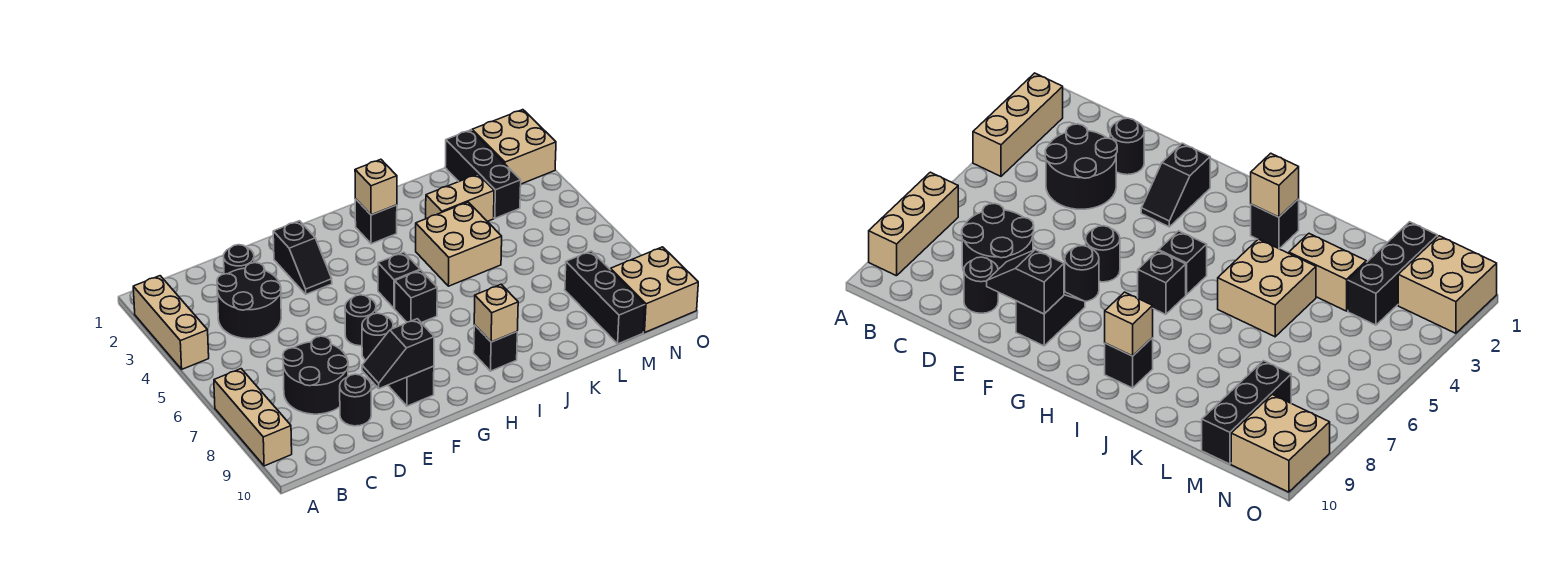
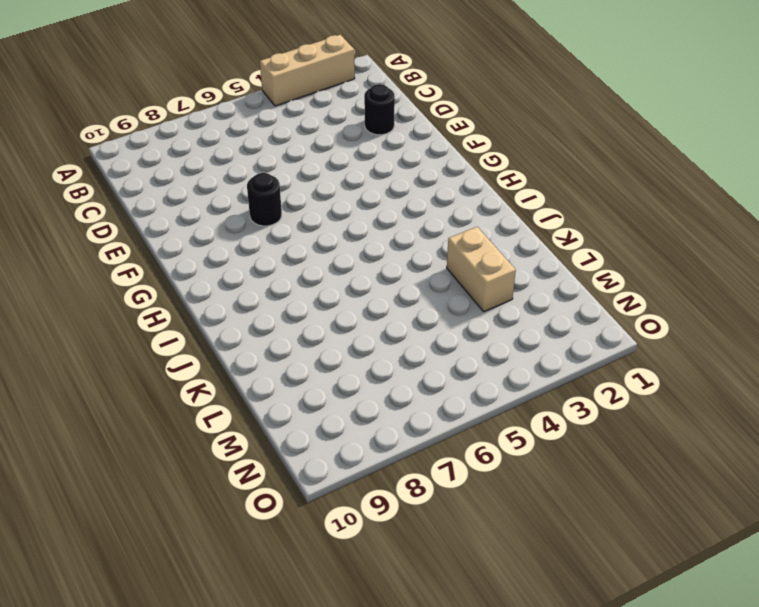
none -> tan brick A7:A9 level 1
none -> black round brick C3:D4 level 1
none -> black round brick C7:D8 level 1

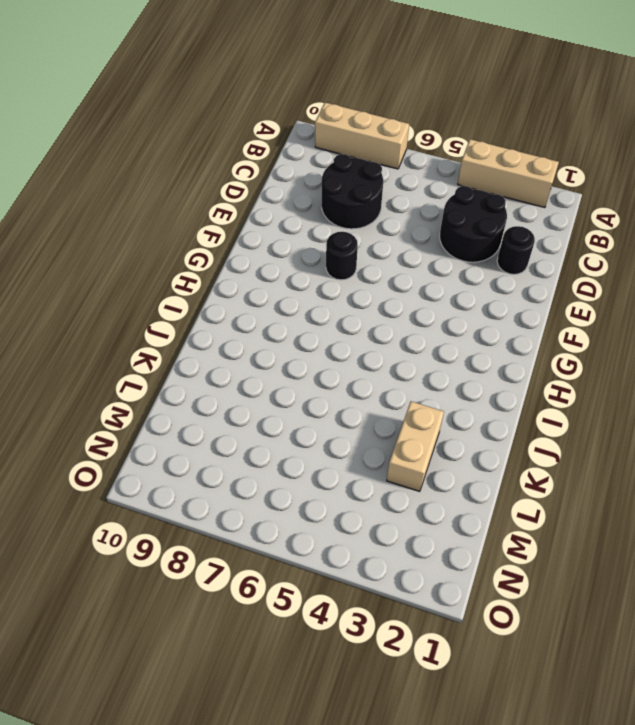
none -> black round brick D9 level 1
none -> black slope F2:F3 level 1 top 2
none -> black round brick F6 level 1

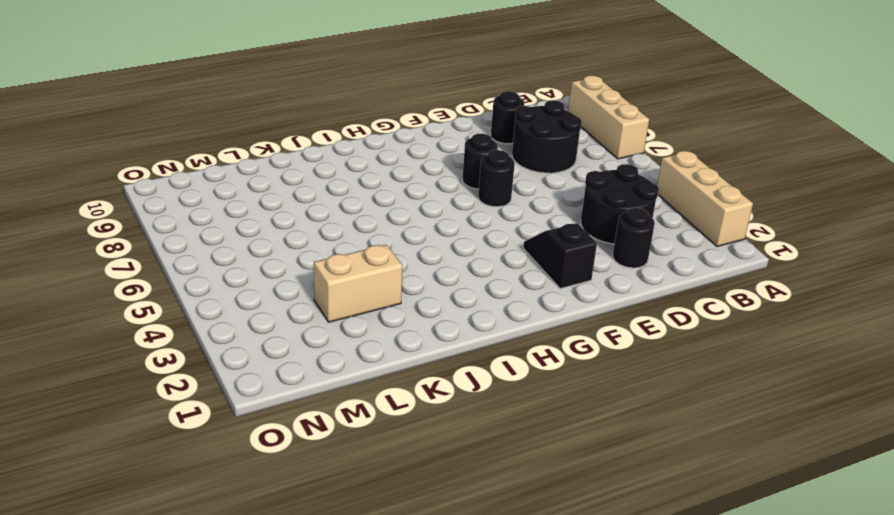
none -> black slope F8:F9 level 1 top 9
none -> black brick H5 level 1
none -> black brick H6 level 1

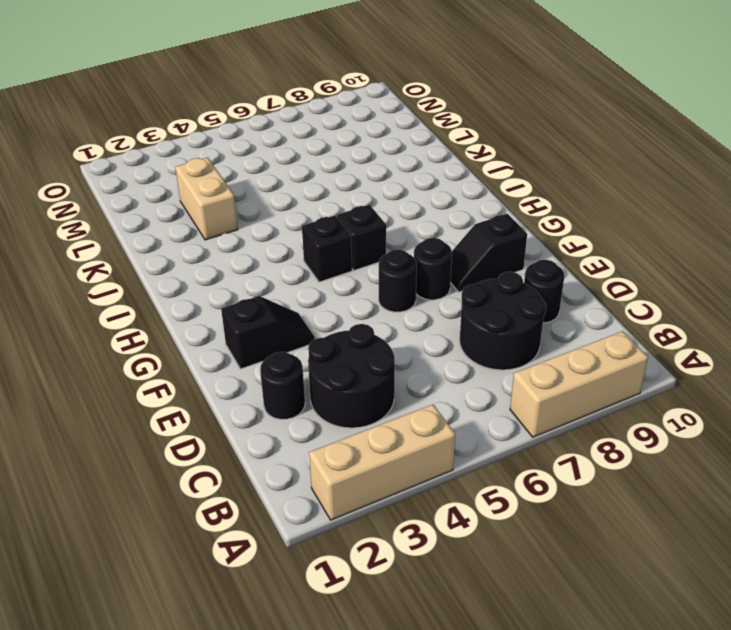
none -> black brick I2 level 1
none -> black brick I9 level 1
none -> tan brick J4:K5 level 1

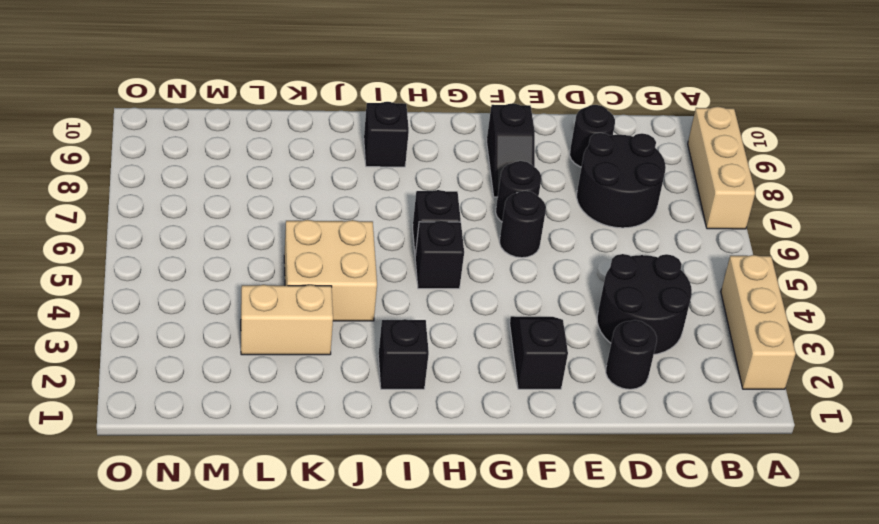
none -> black brick M1:M3 level 1
none -> black brick M8:M10 level 1
none -> tan brick N1:O2 level 1

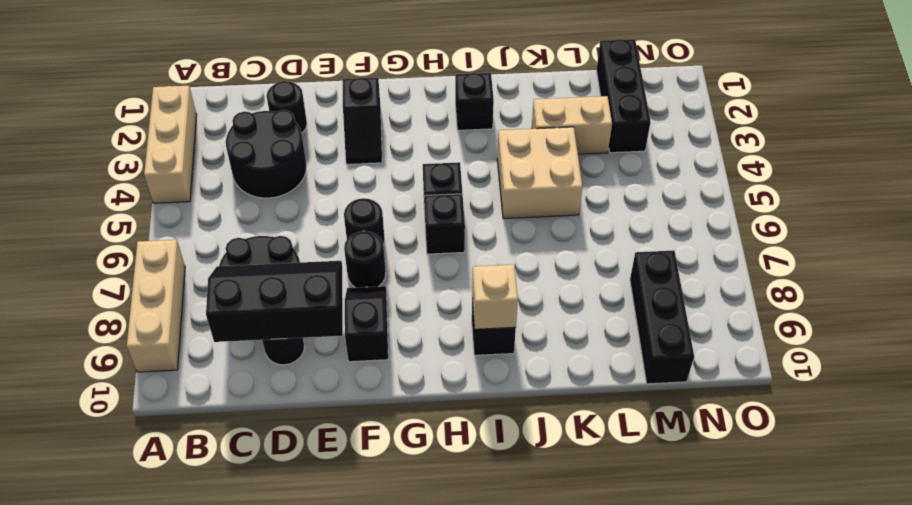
black slope C8:E9 level 2 top 9 -> black slope E9:F9 level 2 top F
none -> tan brick N1:O2 level 1
none -> tan brick N9:O10 level 1
none -> tan brick I2 level 2

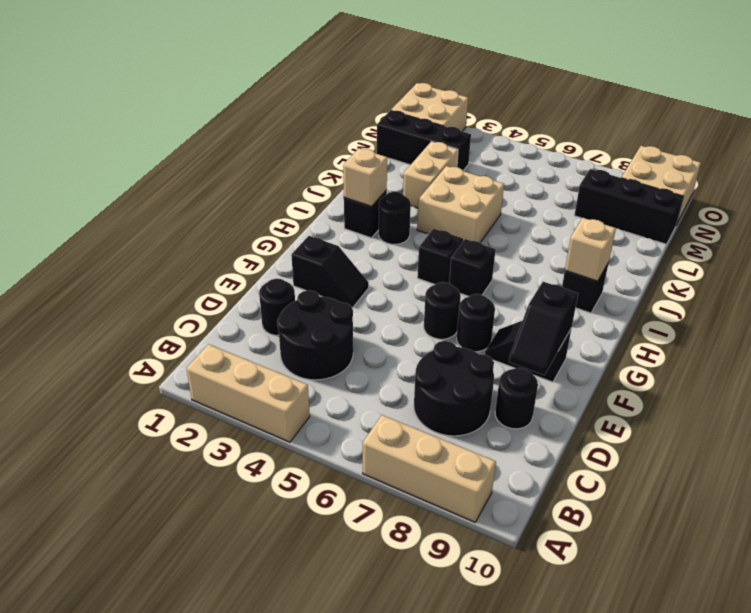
black round brick I3 level 1 -> none

